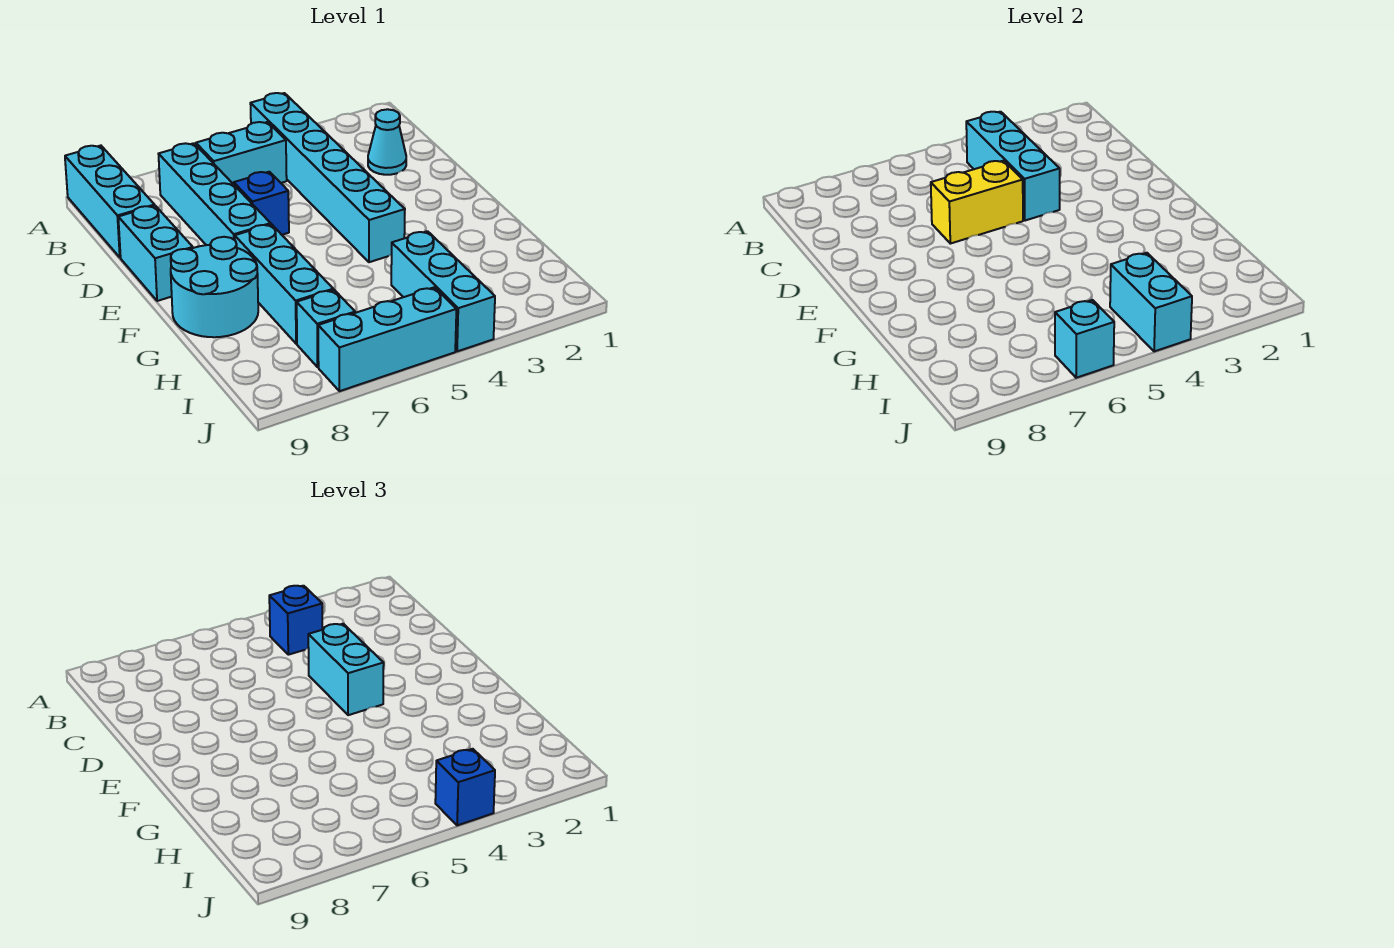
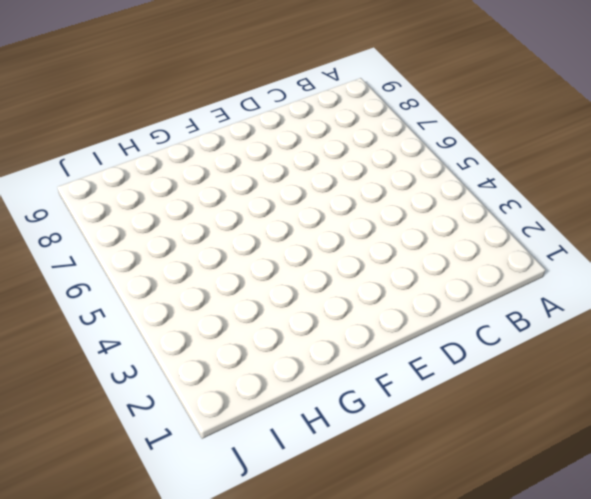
none -> cyan brick A4:F4 level 1
none -> cyan brick A9:C9 level 1
none -> cyan brick B5:B6 level 1

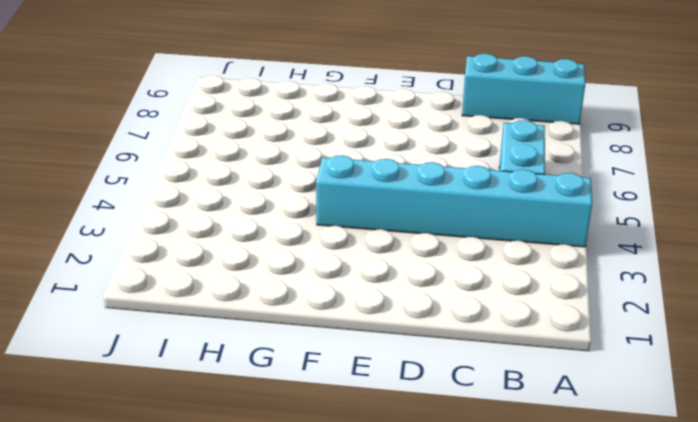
none -> cyan brick B7:E7 level 1
none -> cyan cone C2 level 1
none -> blue brick D6 level 1

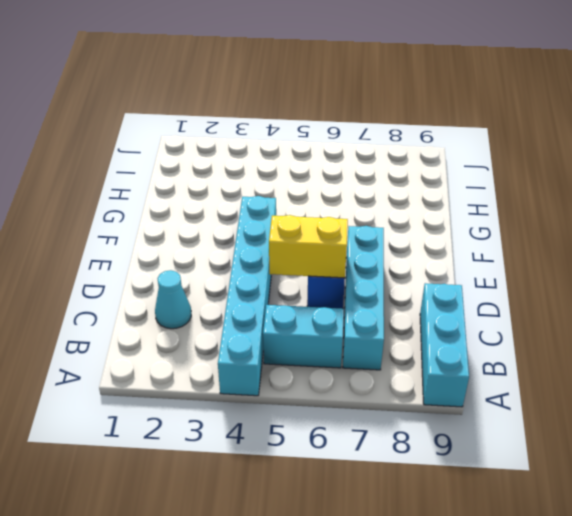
none -> cyan brick D9:E9 level 1
none -> cyan brick F7:H7 level 1
none -> cyan round brick F8:G9 level 1

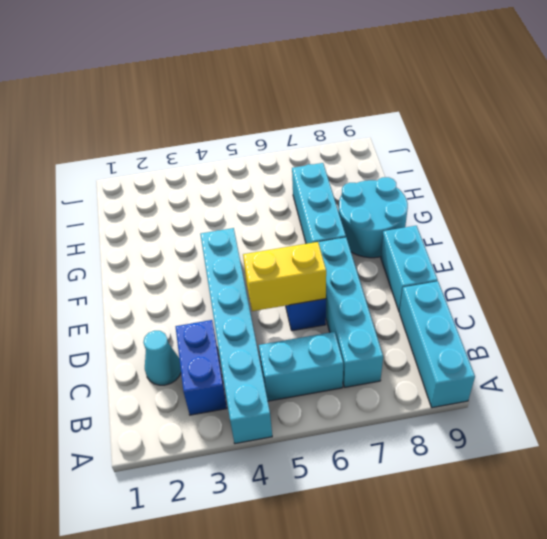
blue brick B3:C3 level 1 -> none
none -> cyan brick H4:J4 level 1
none -> cyan brick I7 level 1
none -> cyan brick J5:J7 level 1

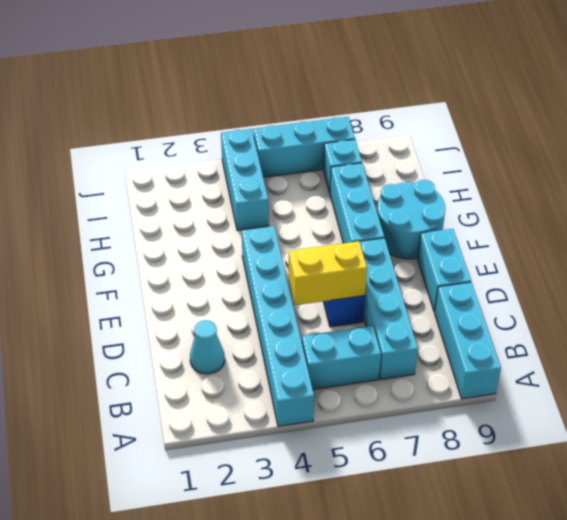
none -> cyan brick B4:D4 level 2
none -> cyan brick I4:J4 level 2
none -> cyan brick J6 level 2

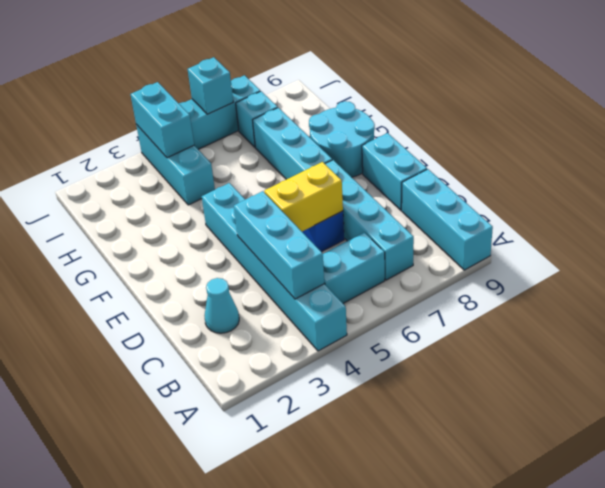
none -> blue brick B4 level 3
none -> cyan brick D4:E4 level 3
none -> blue brick J4 level 3

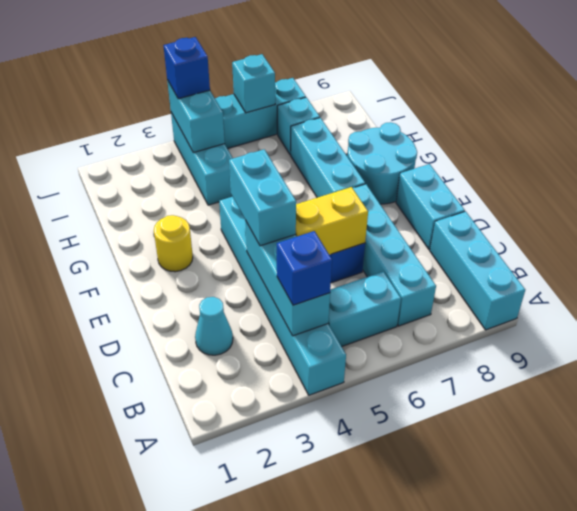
yellow round brick F2 level 1 -> none

